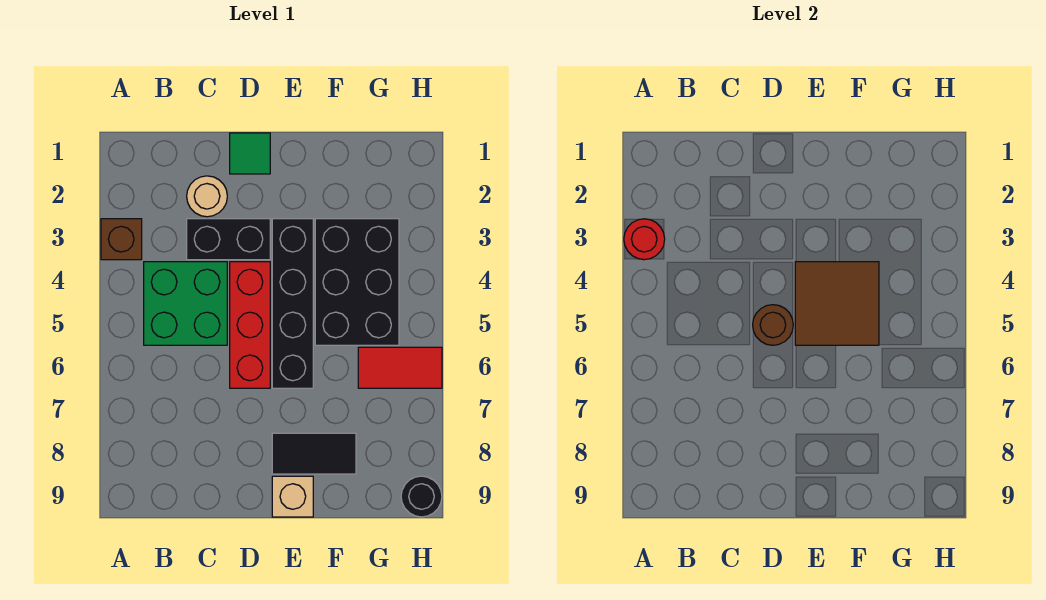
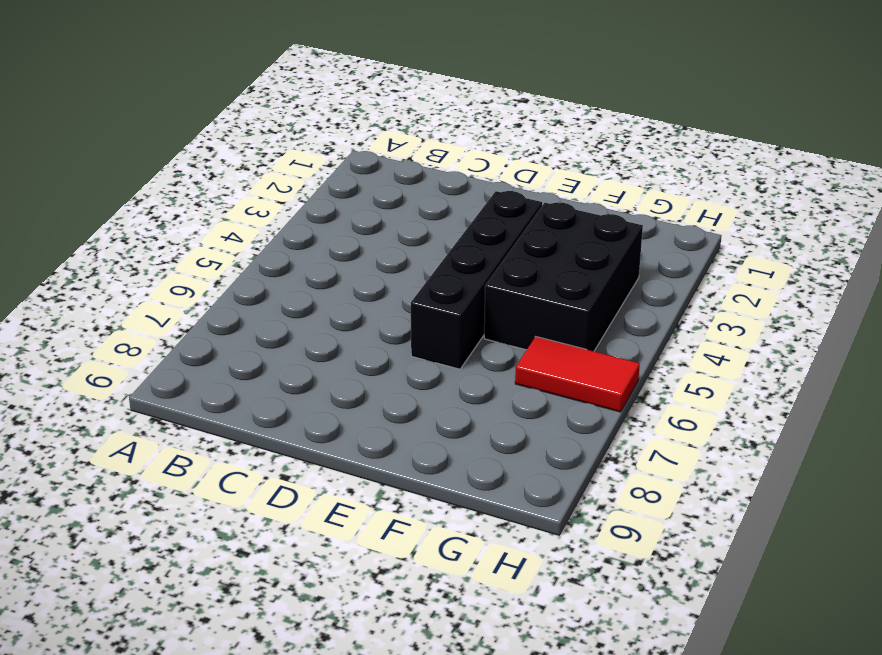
none -> brown brick A3 level 1
none -> green brick B4:C5 level 1
none -> tan round brick C2 level 1

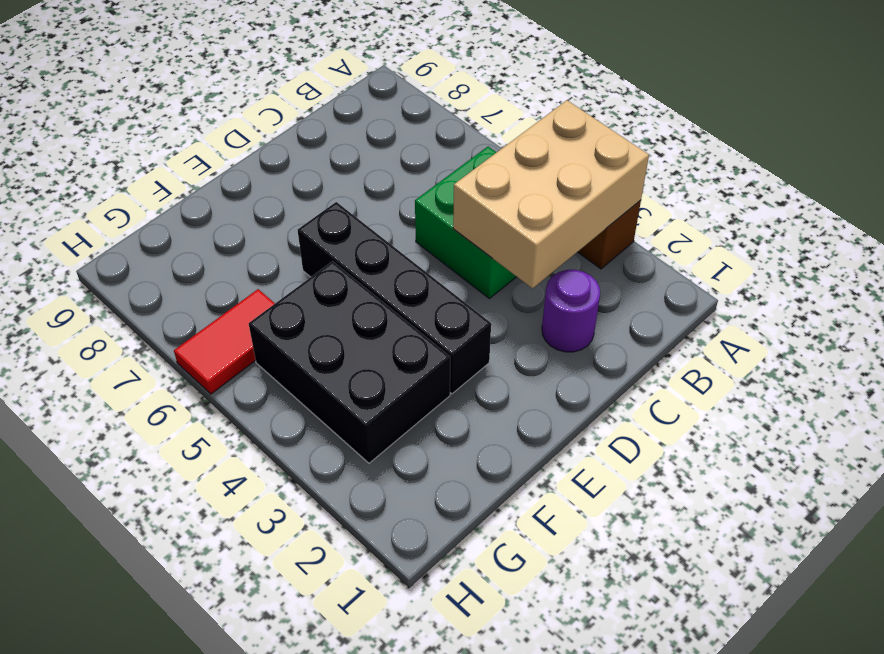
tan brick A3:C4 level 2 -> red round brick A3 level 2
purple round brick C2 level 1 -> tan round brick C2 level 1
none -> black brick C3:D3 level 1
none -> green tile D1 level 1
none -> red brick D4:D6 level 1

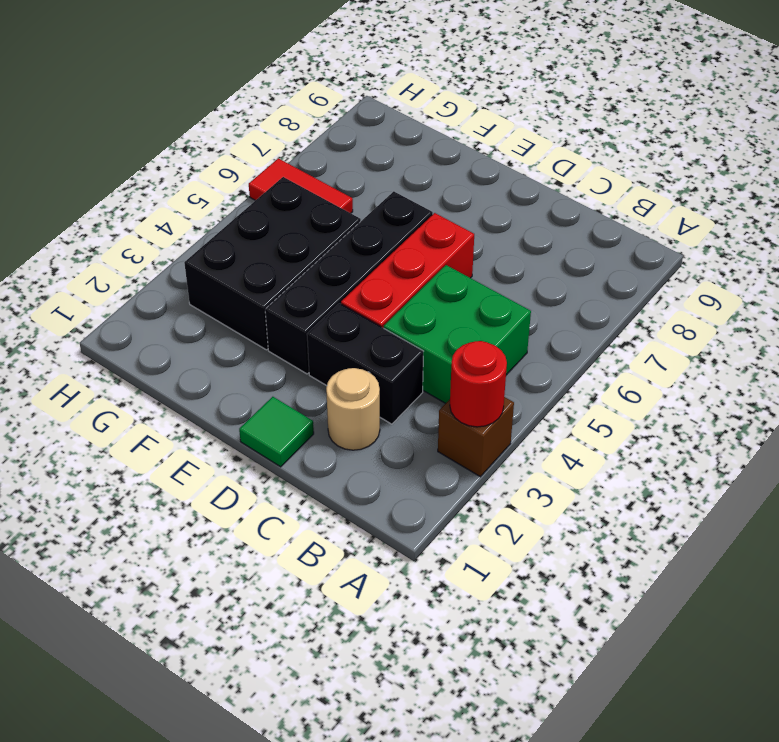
none -> black tile E8:F8 level 1
none -> tan brick E9 level 1
none -> black round brick H9 level 1

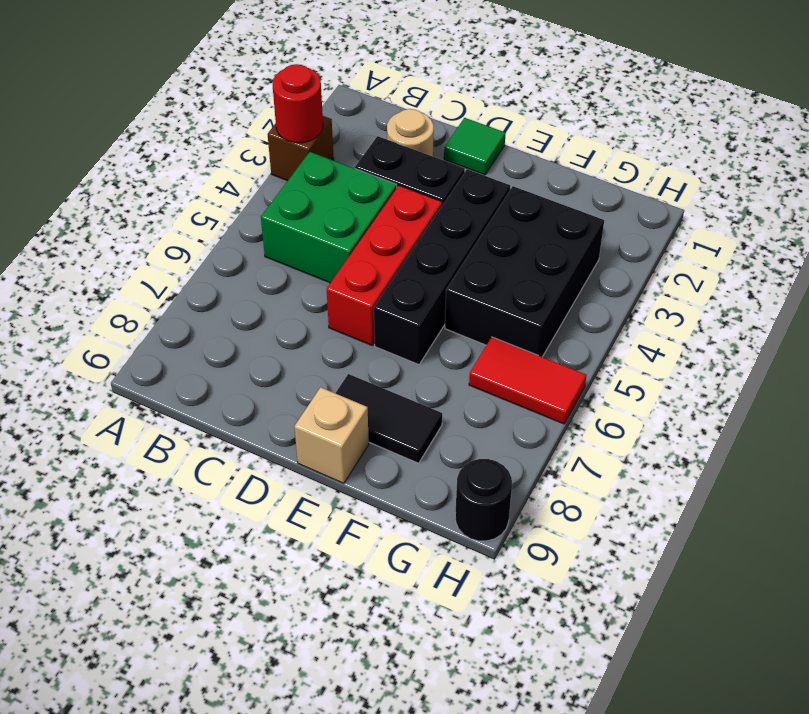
none -> brown round brick D5 level 2
none -> brown tile E4:F5 level 2

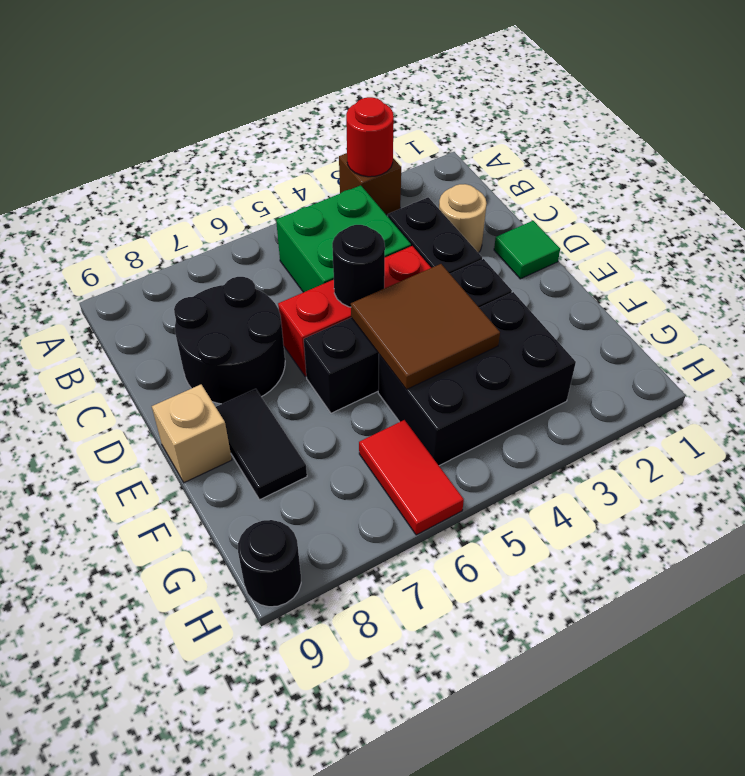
black round brick C7:D8 level 1 -> none
black round brick D5 level 2 -> brown round brick D5 level 2

